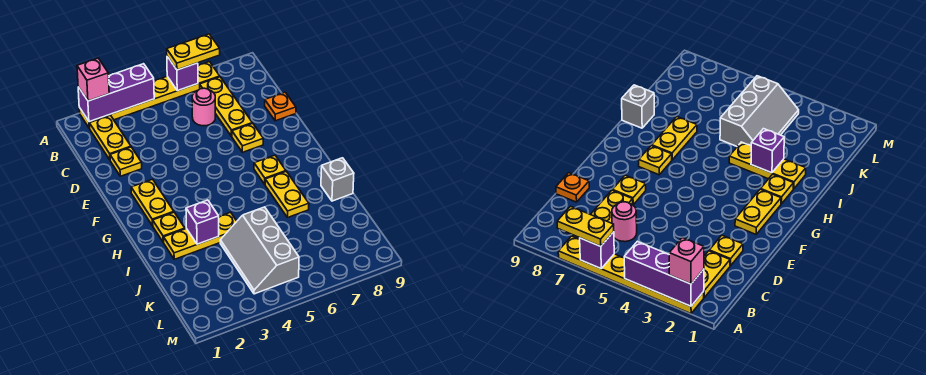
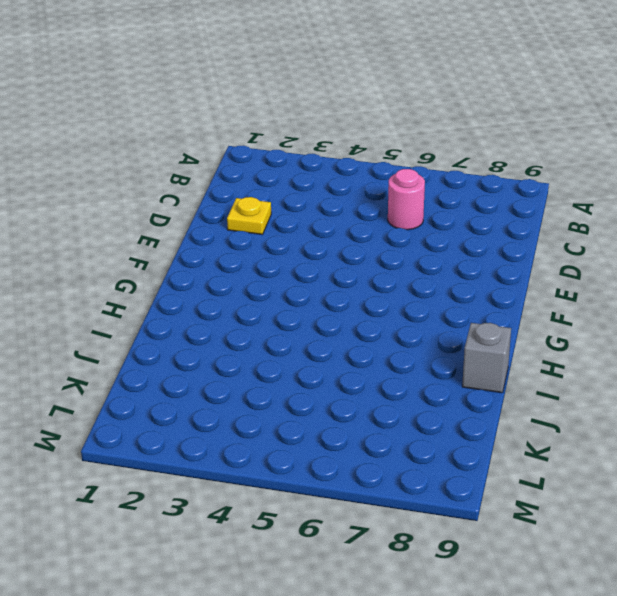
none -> yellow plate A2:A7 level 1
none -> yellow plate B2:C2 level 1
none -> yellow plate B7:D7 level 1

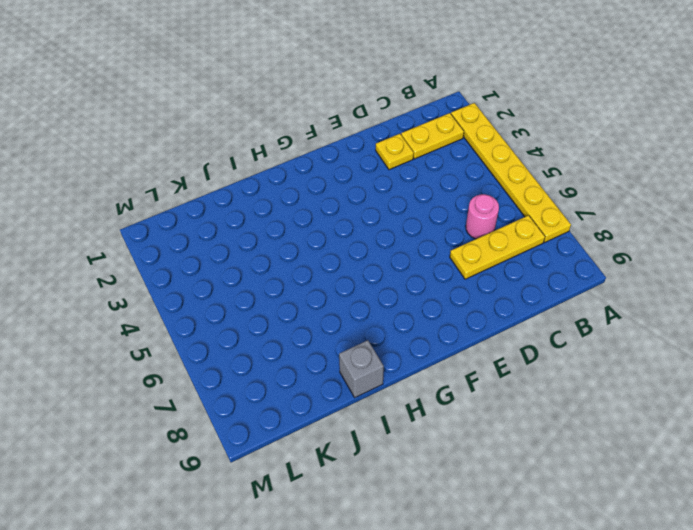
none -> orange plate D9 level 1
none -> yellow plate E7 level 1
none -> yellow plate F2:G2 level 1

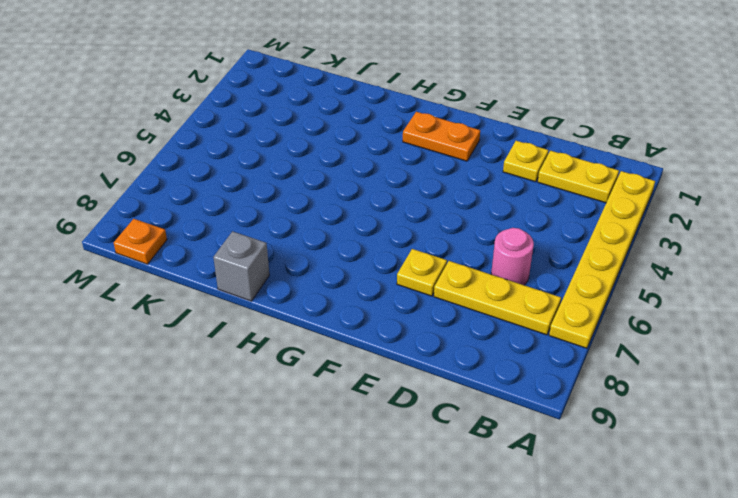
orange plate F2:G2 level 1 -> yellow plate F2:G2 level 1
orange plate L9 level 1 -> orange plate D9 level 1
none -> yellow plate G7 level 1
none -> yellow plate H2 level 1
none -> yellow plate H7:I7 level 1

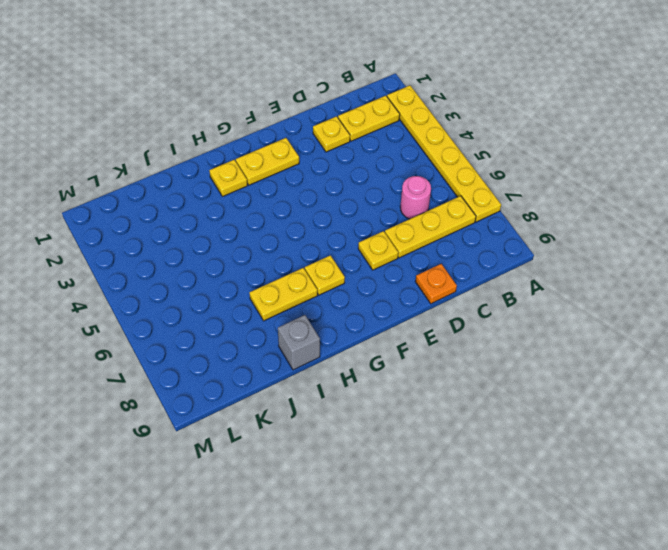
none -> yellow plate I2:I4 level 1
none -> grey slope J4:L5 level 1 top 5
none -> purple brick A2:A4 level 2

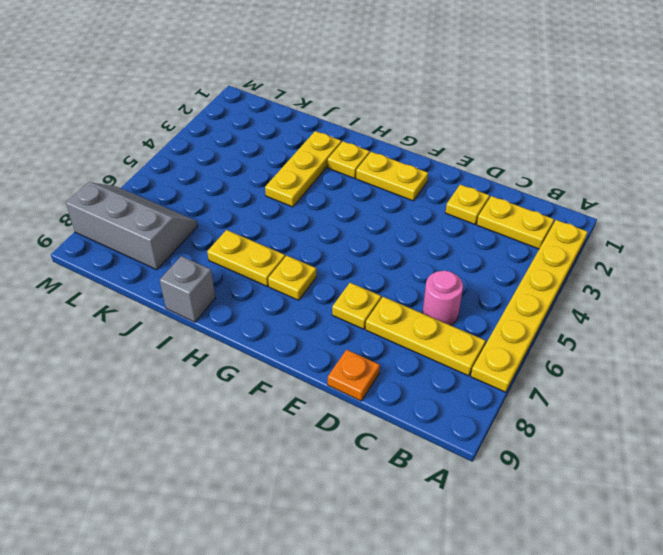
grey slope K7:M8 level 1 top 8 -> grey slope J4:L5 level 1 top 5
none -> purple brick A2:A4 level 2
none -> purple brick A6 level 2
none -> purple brick I3 level 2

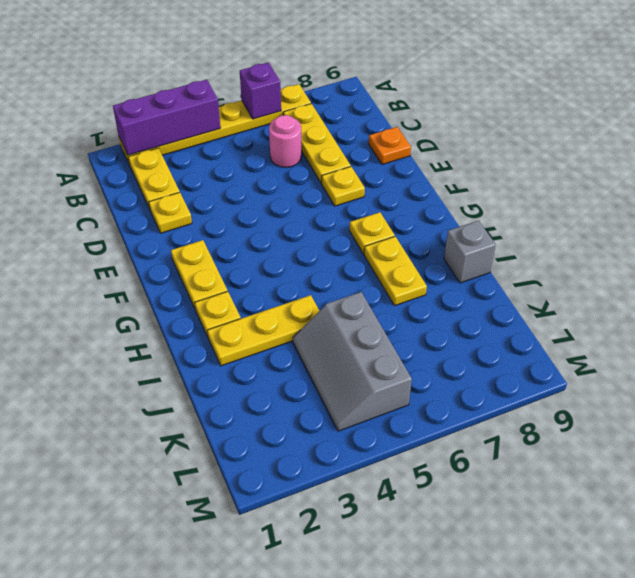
none -> purple brick I3 level 2
none -> pink brick A2 level 3
none -> yellow plate A6:A7 level 3

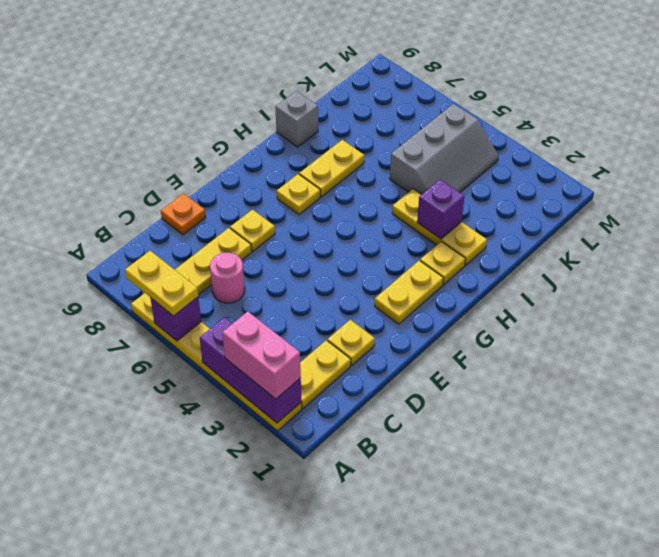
pink brick A2:A3 level 3 -> pink brick A2 level 3

